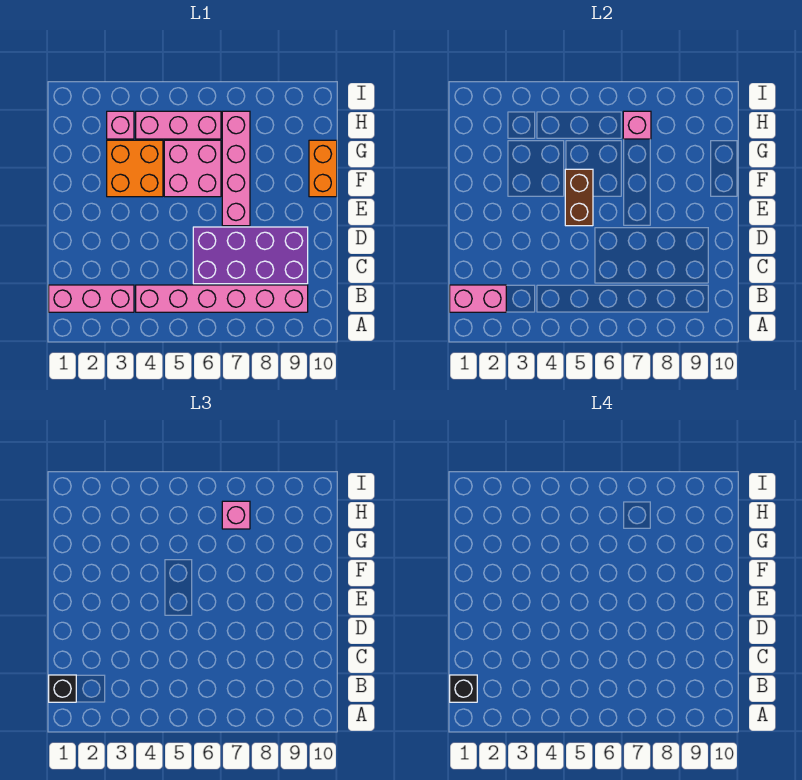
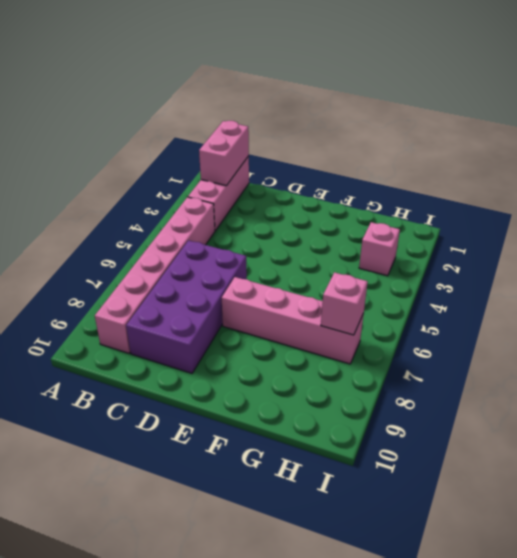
none -> orange brick F3:G4 level 1
none -> pink brick F5:G6 level 1
none -> orange brick F10:G10 level 1

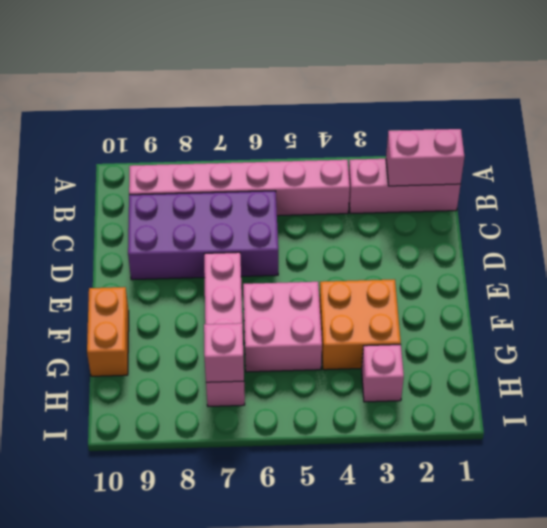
none -> pink brick H4:H6 level 1
none -> brown brick E5:F5 level 2
none -> black brick B1 level 3

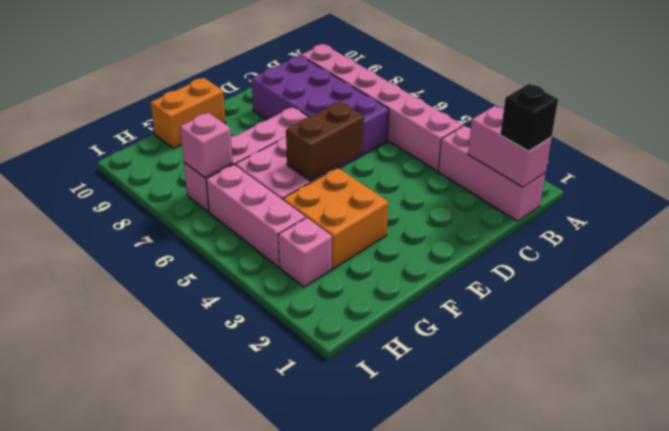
none -> pink brick H7 level 3
none -> black brick B1 level 4

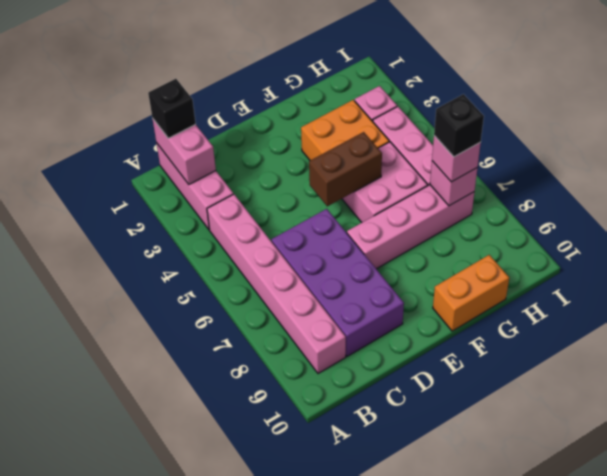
black brick H7 level 4 -> black brick B1 level 4

